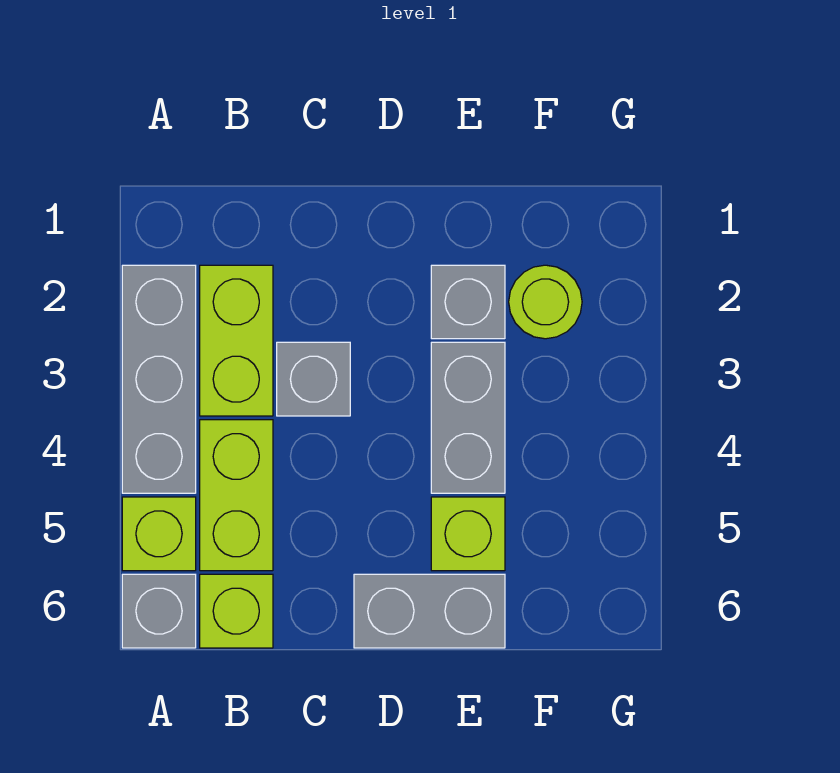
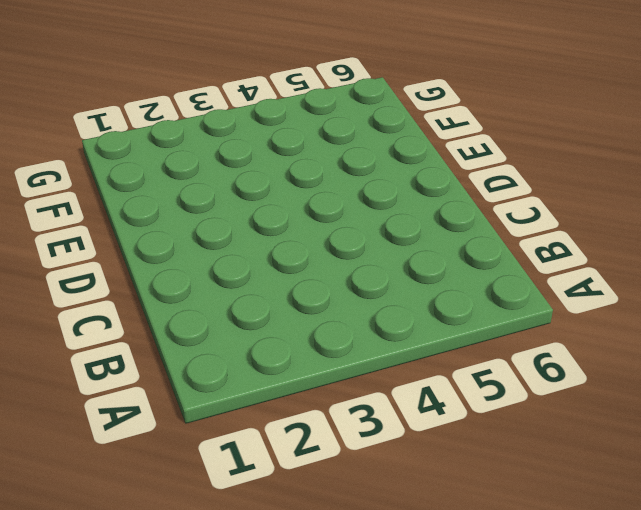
none -> grey brick A2:A4 level 1
none -> lime brick A5 level 1
none -> grey brick A6 level 1

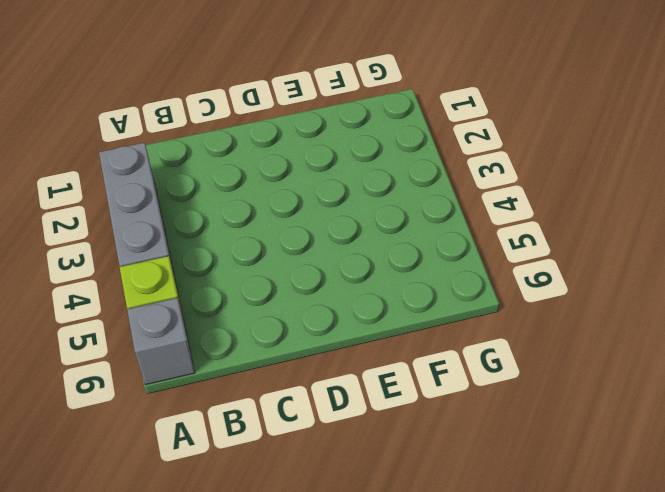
none -> lime brick B2:B3 level 1
none -> lime brick B4:B5 level 1
none -> lime brick B6 level 1

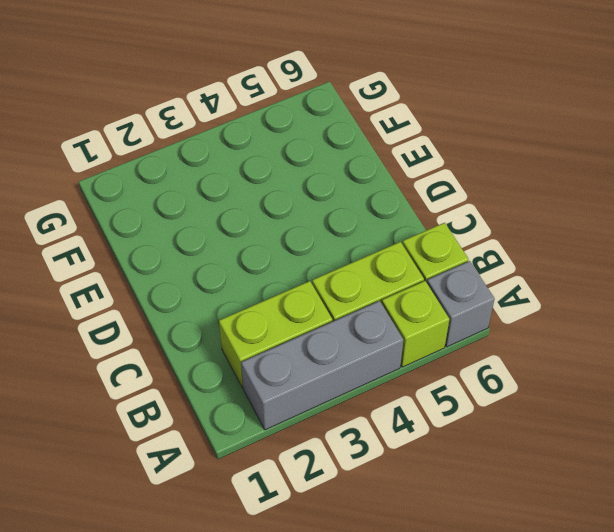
none -> grey brick C3 level 1
none -> grey brick D6:E6 level 1
none -> grey brick E2 level 1

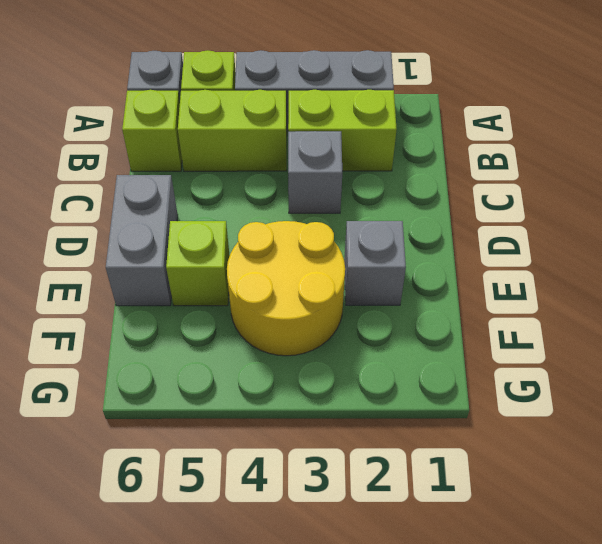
yellow round brick E3:F4 level 1 -> grey brick E3:E4 level 1
none -> lime round brick F2 level 1

